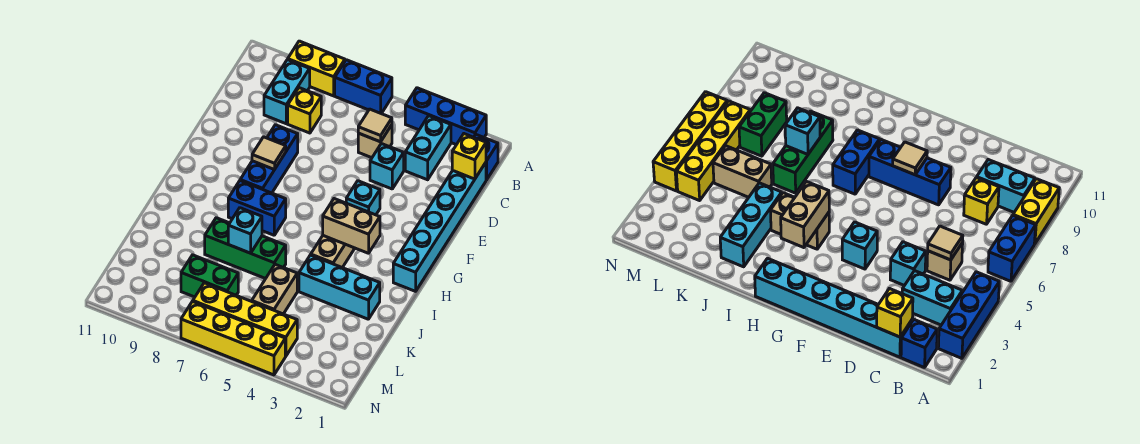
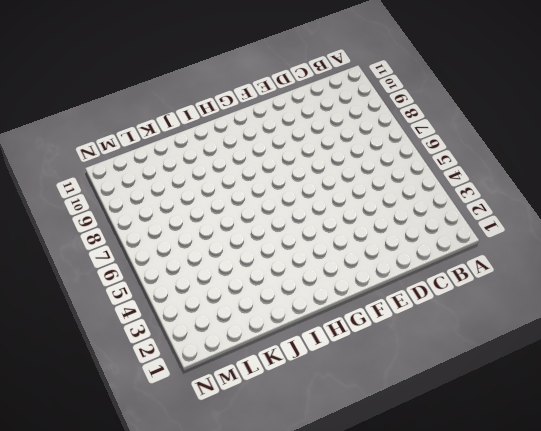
none -> blue brick A2:A4 level 1
none -> blue brick A6:A7 level 1
none -> yellow brick A8:A9 level 1

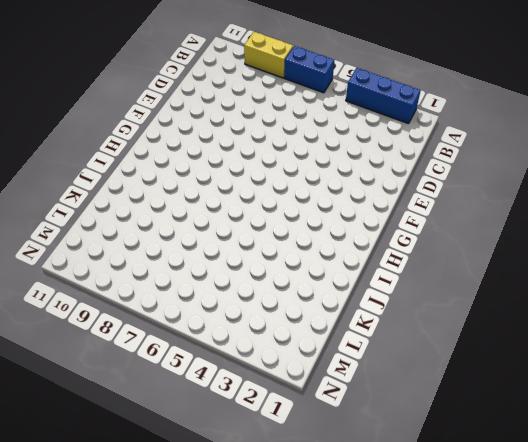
none -> blue brick B1 level 1
none -> cyan brick B3:C3 level 1
none -> cyan brick B9:C9 level 1

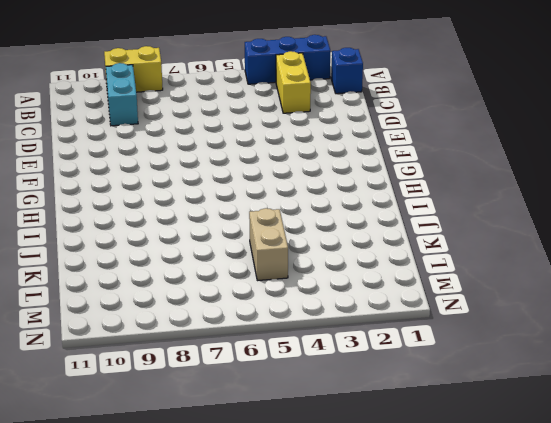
yellow brick B3:C3 level 1 -> cyan brick B3:C3 level 1
none -> blue brick A6:A7 level 1
none -> cyan brick C1:H1 level 1
none -> tan brick C5 level 1

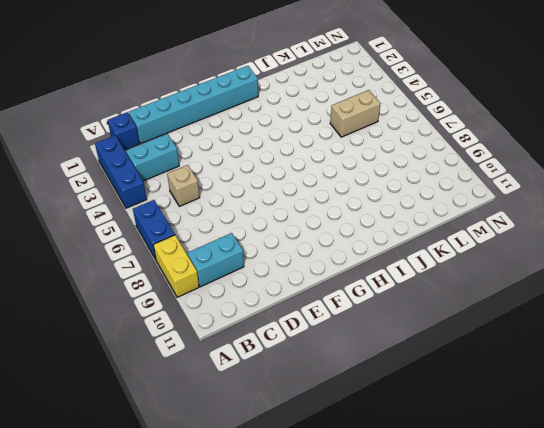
none -> yellow brick C8 level 1
none -> cyan brick D4 level 1
none -> blue brick E8:G8 level 1

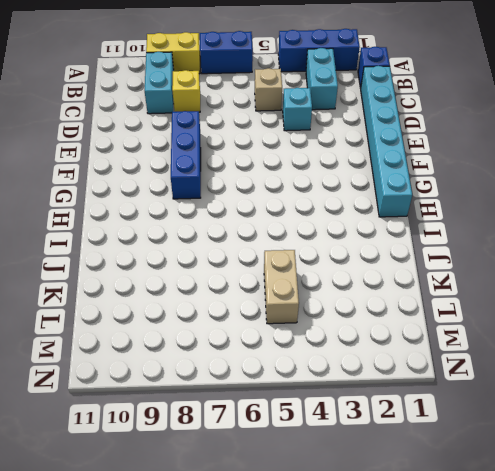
none -> cyan brick F4 level 1
none -> tan brick H4:I4 level 1
none -> blue brick H7:H8 level 1

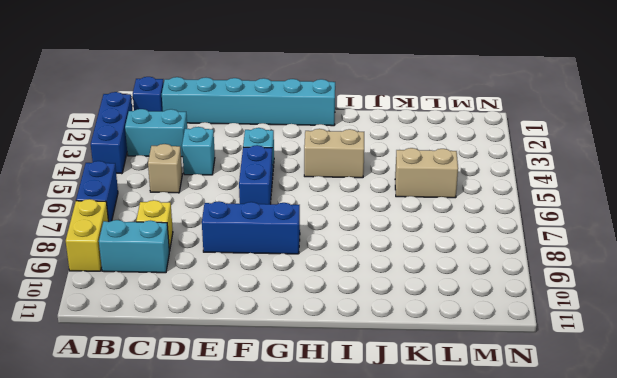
blue brick F5:F6 level 1 -> blue brick H7:H8 level 1
none -> cyan brick J2:J4 level 1
none -> green brick J6:J8 level 1
none -> green brick L7:L8 level 1

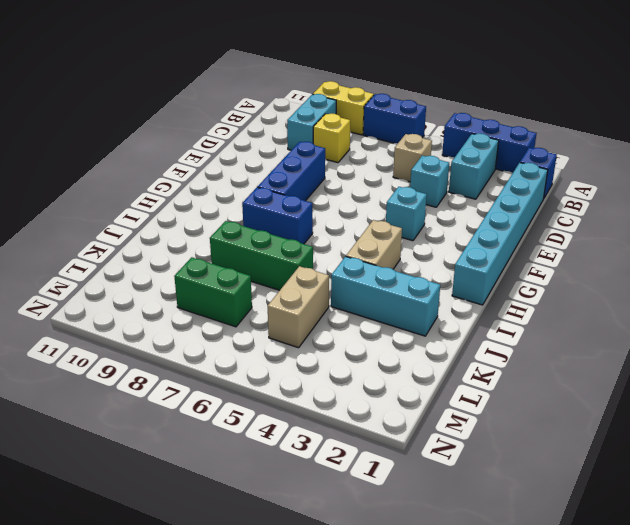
none -> yellow brick M4:M7 level 1
none -> yellow brick N4:N7 level 1
none -> yellow brick C1 level 2

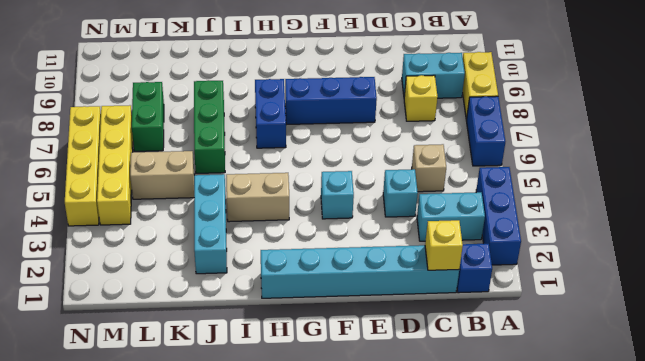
none -> tan tile C5 level 2
none -> tan tile F8 level 2
none -> tan brick H3:H4 level 2

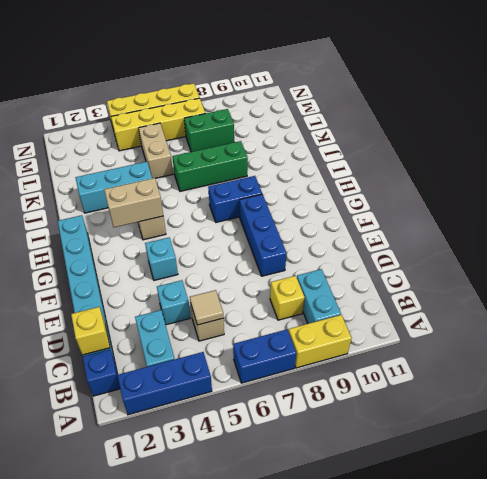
none -> tan tile F8 level 2
none -> cyan brick J7 level 2

